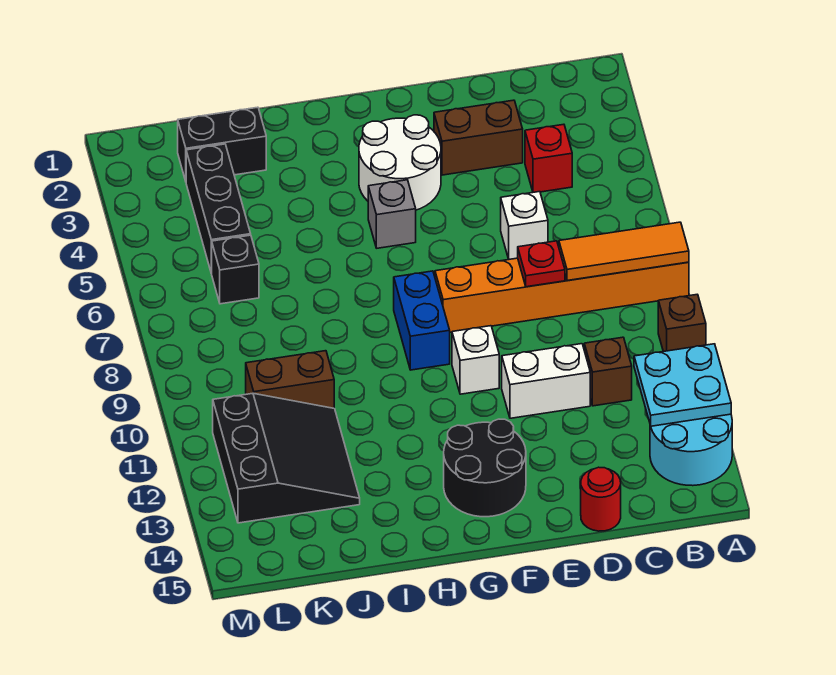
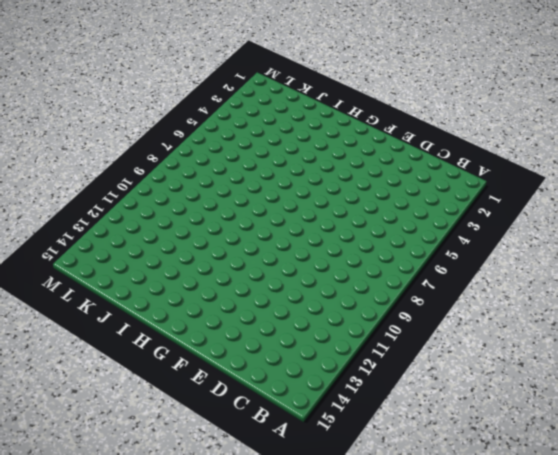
none -> orange brick A8:F8 level 1
none -> brown brick A10 level 1
none -> cyan round brick A13:B14 level 1

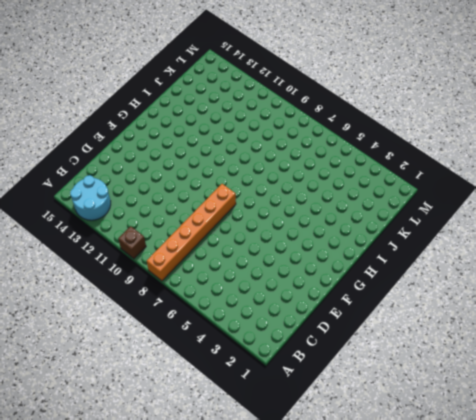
none -> red brick C4 level 1
none -> brown brick C11 level 1
none -> brown brick D3:E3 level 1

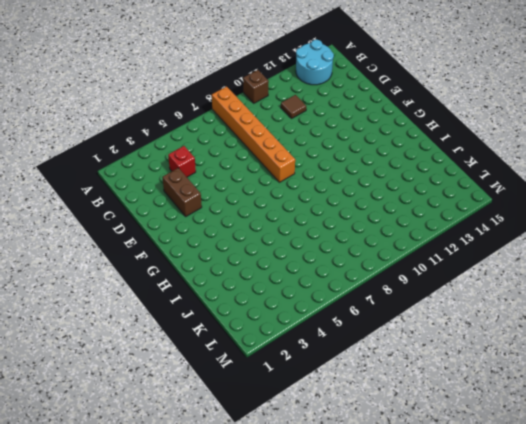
brown tile C11 level 1 -> brown brick C11 level 1
none -> white brick D6 level 1
none -> white brick D11:E11 level 1
none -> red round brick D15 level 1

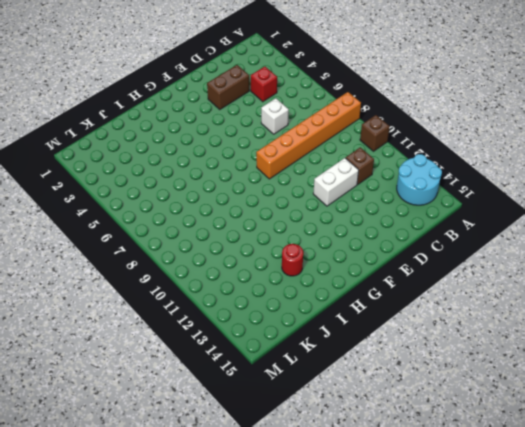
red round brick I13 level 1 -> red round brick D15 level 1
none -> white round brick F3:G4 level 1
none -> white brick F10 level 1
none -> black round brick F13:G14 level 1

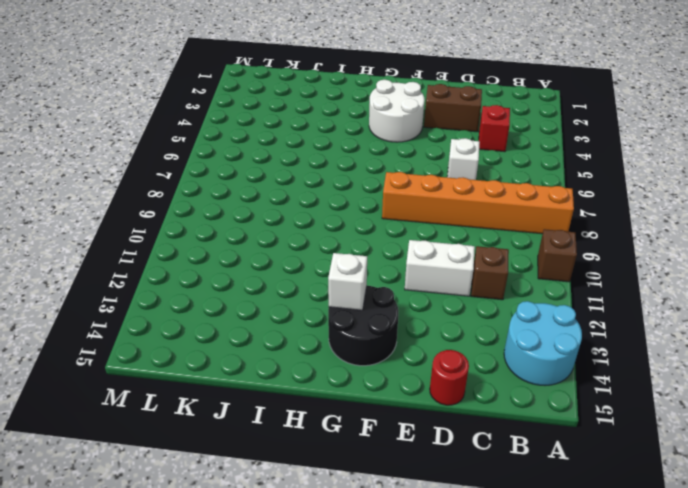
white brick G13 level 2 -> white brick F10 level 1
none -> grey brick G5 level 1
none -> blue brick G8:G9 level 1
none -> black brick J2:K2 level 1

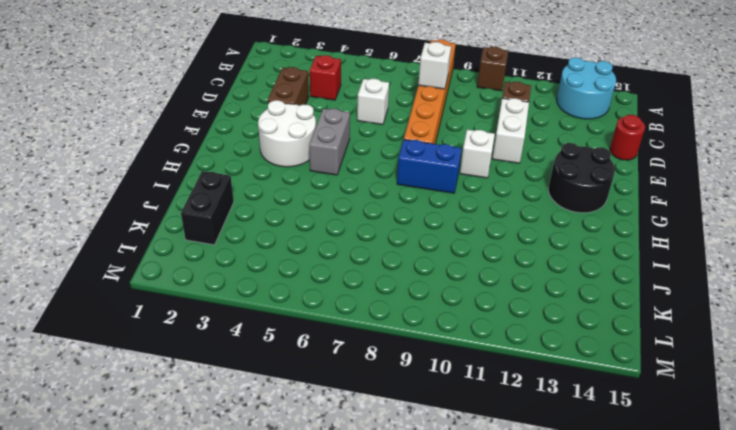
white brick C8 level 2 -> orange tile A8:C8 level 2
grey brick F5:G5 level 1 -> grey brick G5 level 1
none -> brown brick J10:K10 level 1
none -> black slope J11:L13 level 1 top L
none -> black brick K3:K5 level 1

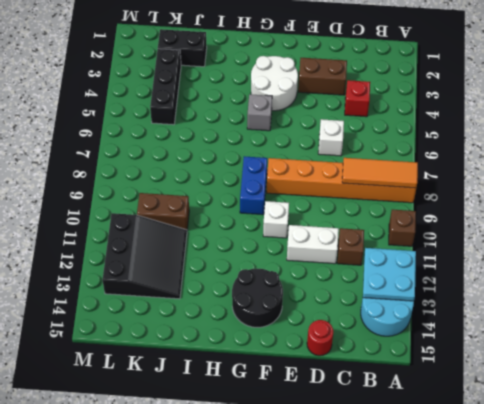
none -> black brick K6 level 1
none -> red plate D8 level 2

